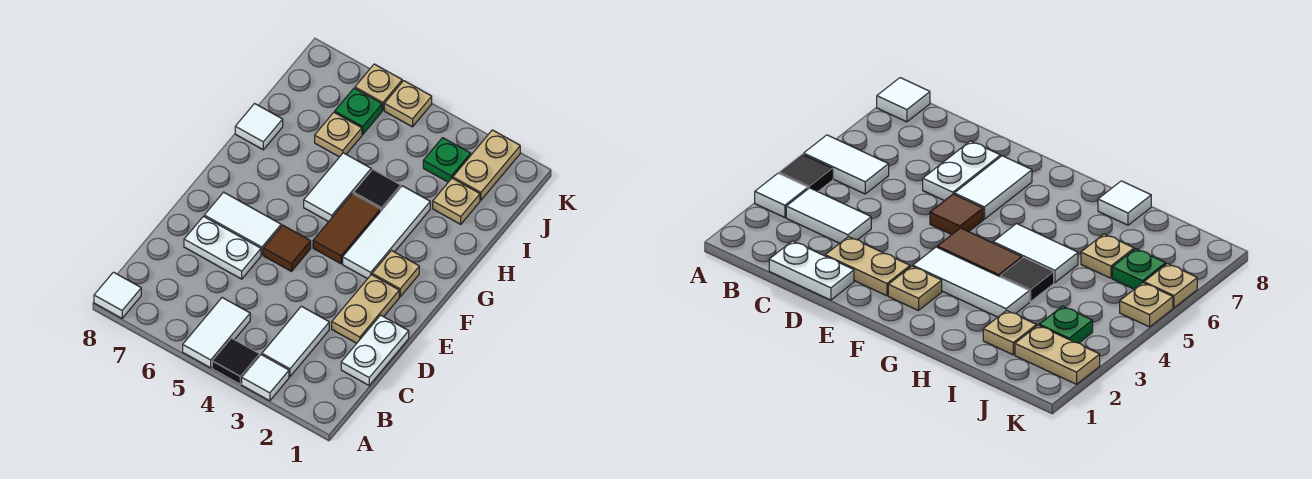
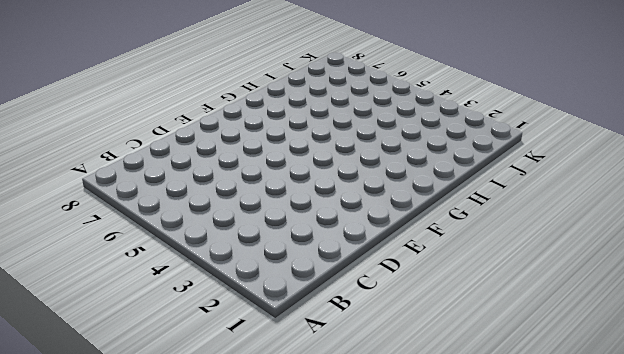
none -> white tile A3 level 1
none -> black tile A4 level 1
none -> white tile A5:B5 level 1

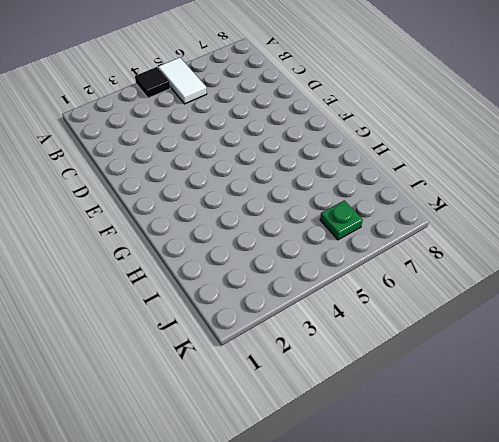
none -> white tile A3 level 1
none -> white tile A8 level 1
none -> white tile B3:C3 level 1

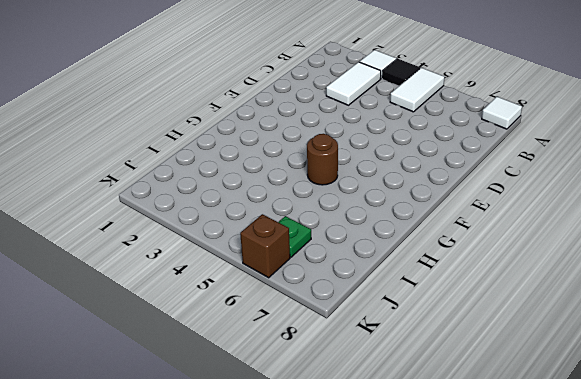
brown round brick G5 level 1 -> white tile G5:H5 level 1
brown brick K6 level 1 -> tan plate K6 level 1
none -> white plate C1:D1 level 1
none -> tan plate D2:E2 level 1
none -> white plate D6:D7 level 1

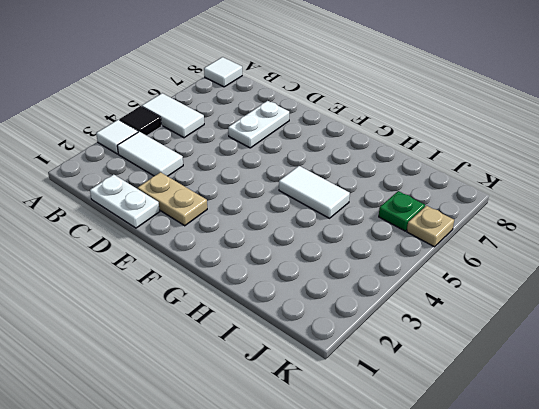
none -> brown tile E5 level 1
none -> white tile E6:E7 level 1
none -> tan plate F2 level 1

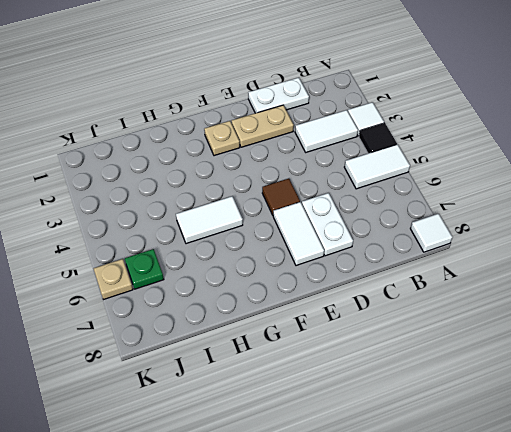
none -> white tile F3:H3 level 1
none -> brown tile F4:G4 level 1
none -> black tile H4 level 1

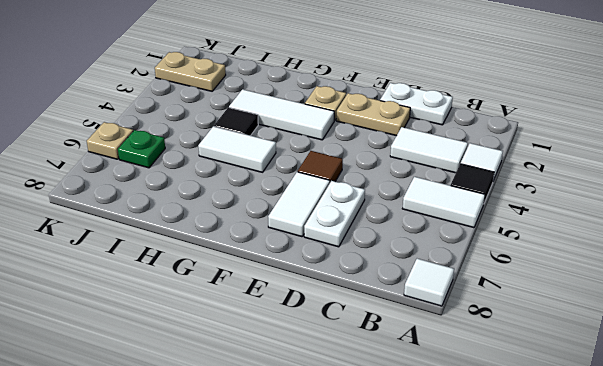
none -> brown tile F4:G4 level 1
none -> white tile H8 level 1
none -> tan plate I2 level 1

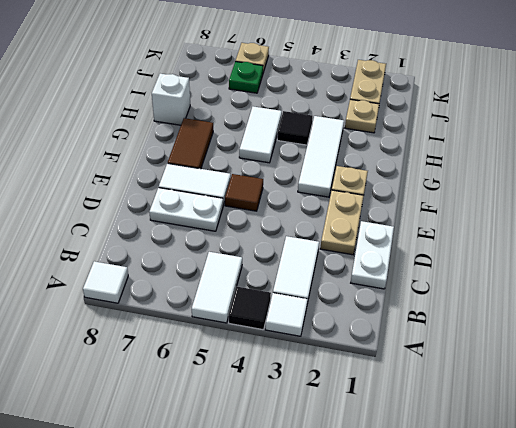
brown tile F7:G7 level 1 -> brown tile F4:G4 level 1
white brick H8 level 1 -> white tile H8 level 1
none -> tan plate I6 level 1
none -> green plate J3 level 1
none -> tan plate K5 level 1

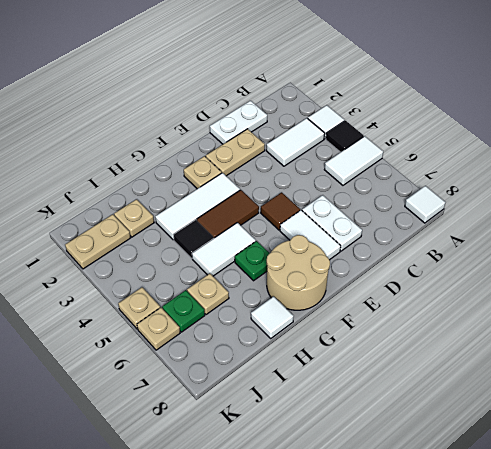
tan round brick F7:G8 level 1 -> none
green plate G6 level 1 -> green plate J3 level 1

